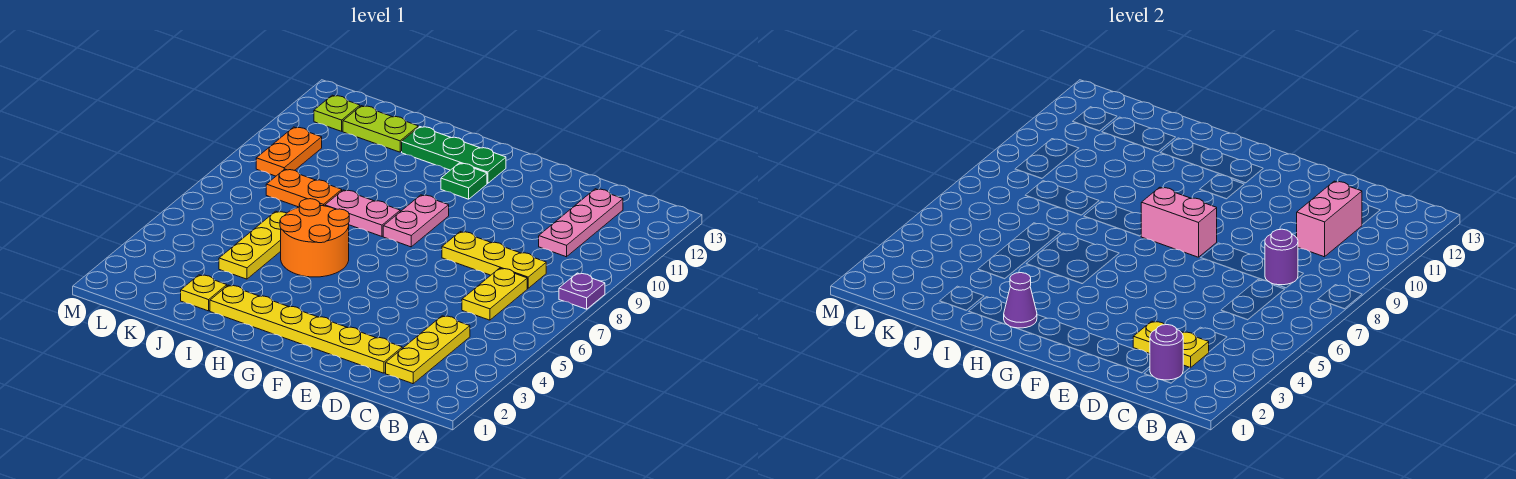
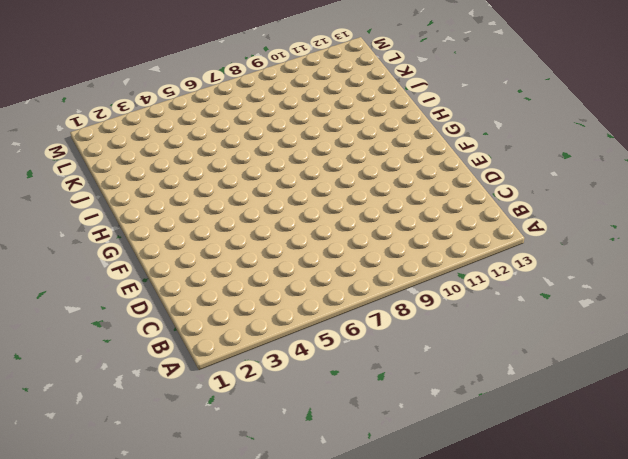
none -> purple plate A8 level 1
none -> yellow plate C2:C4 level 1
none -> yellow plate C6:C7 level 1

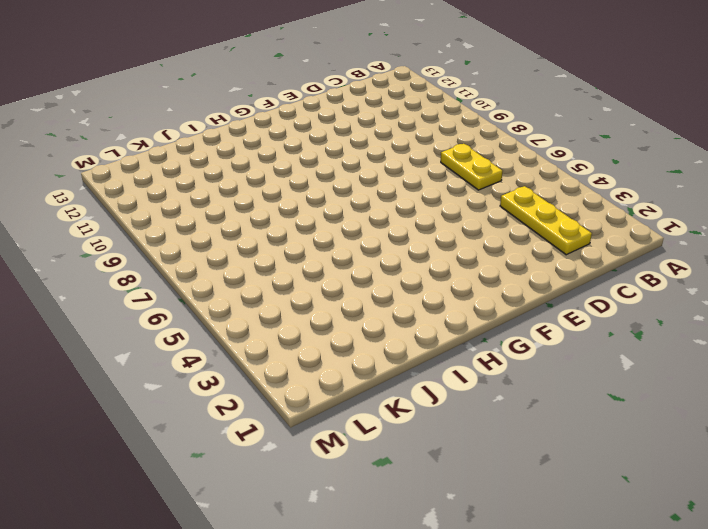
none -> purple plate A8 level 1
none -> yellow plate C8:E8 level 1
none -> pink plate C10:C12 level 1

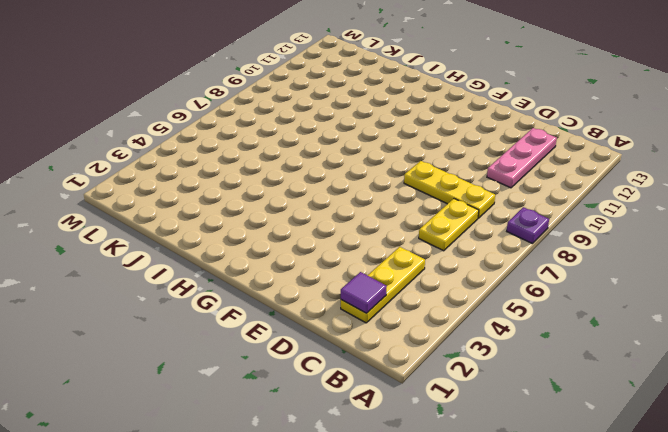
purple tile C2 level 2 -> purple round brick C2 level 2
none -> yellow plate D2:I2 level 1
none -> pink plate G8:G9 level 1
none -> green plate G11 level 1

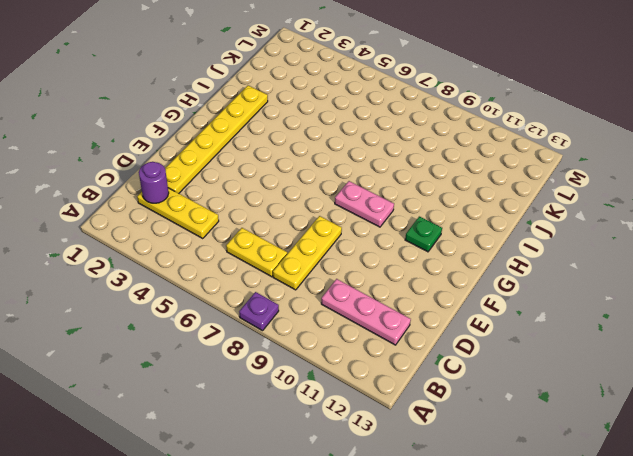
none -> green plate G12:I12 level 1
none -> orange round brick H5:I6 level 1
none -> pink plate H8:I8 level 1

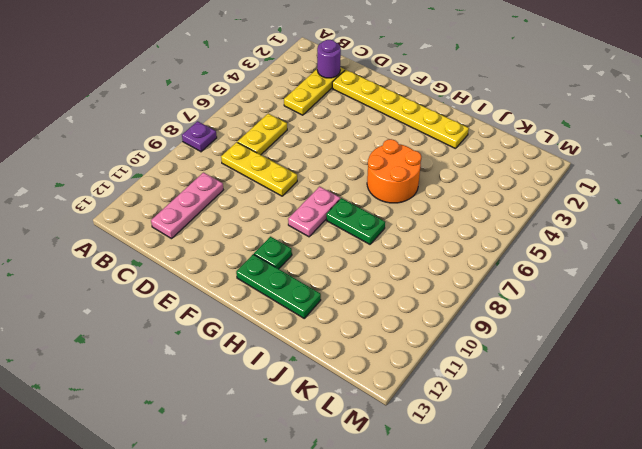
green plate H8:I8 level 1 -> pink plate H8:I8 level 1
none -> yellow plate J2 level 1
none -> yellow plate J4:J6 level 1
none -> orange plate J8:K8 level 1

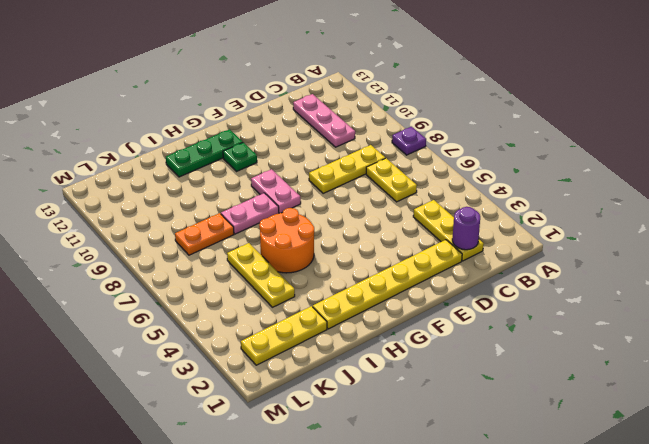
yellow plate J2:L2 level 1 -> yellow plate J2 level 1
none -> lime plate J12:K12 level 1
none -> orange plate L9:L10 level 1
none -> lime plate L12 level 1

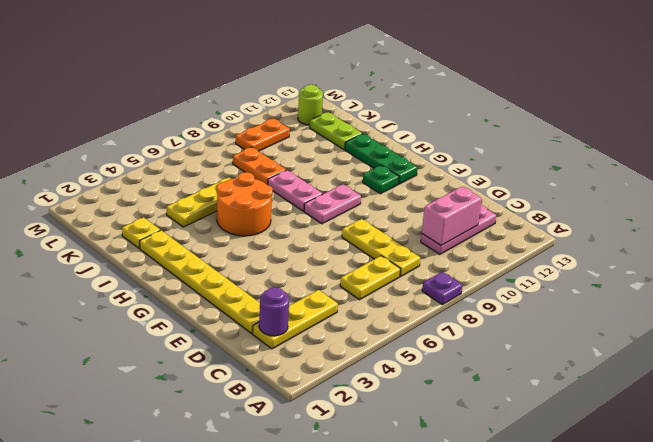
lime round brick L12 level 1 -> lime plate L12 level 1
none -> yellow plate C3:D3 level 2
none -> purple round brick C8 level 2
none -> pink brick F8:G8 level 2

